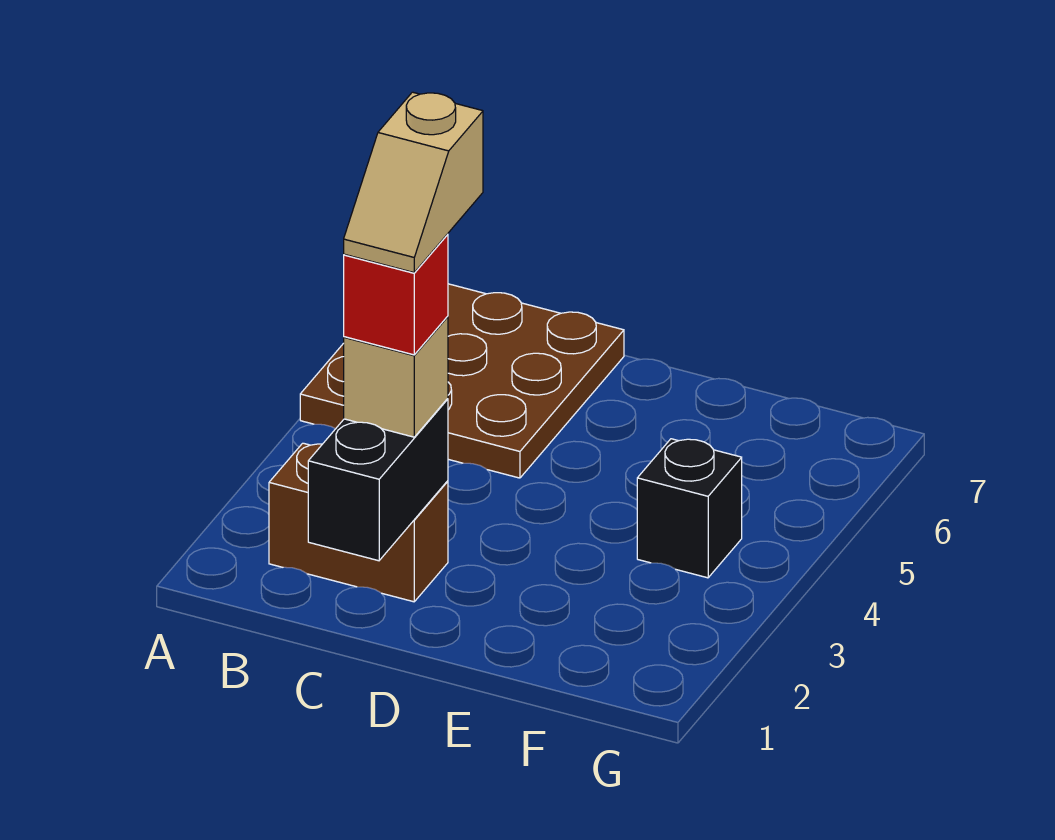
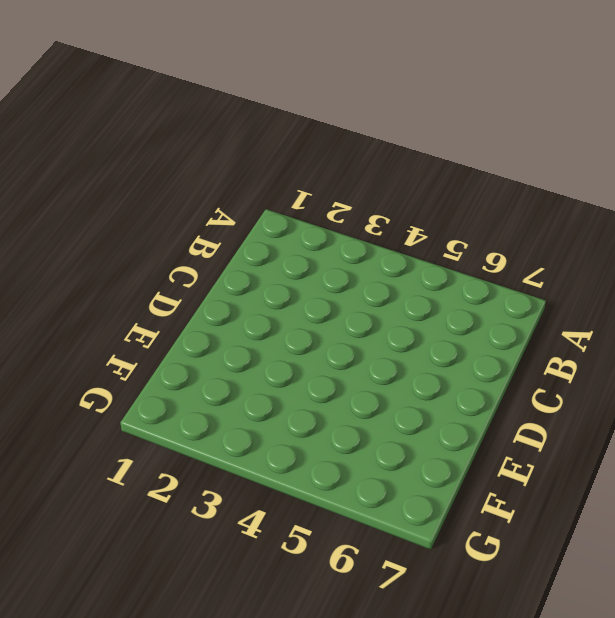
none -> brown plate A5:C7 level 1
none -> brown brick B2:C2 level 1

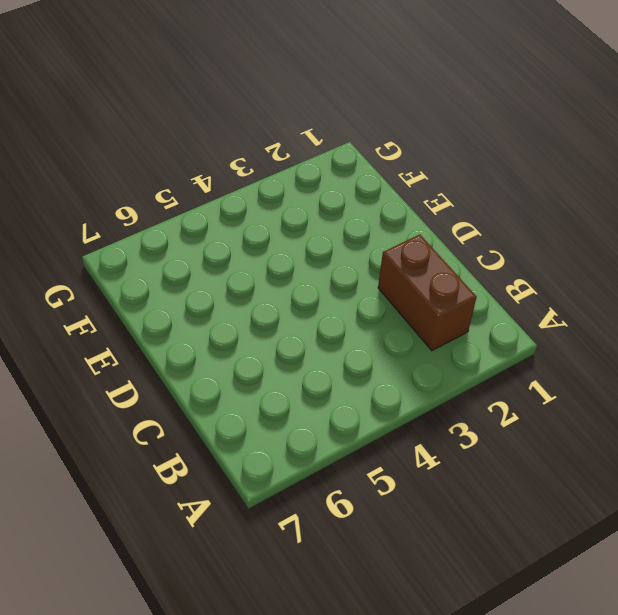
none -> brown plate A5:C7 level 1
none -> black brick F4 level 1

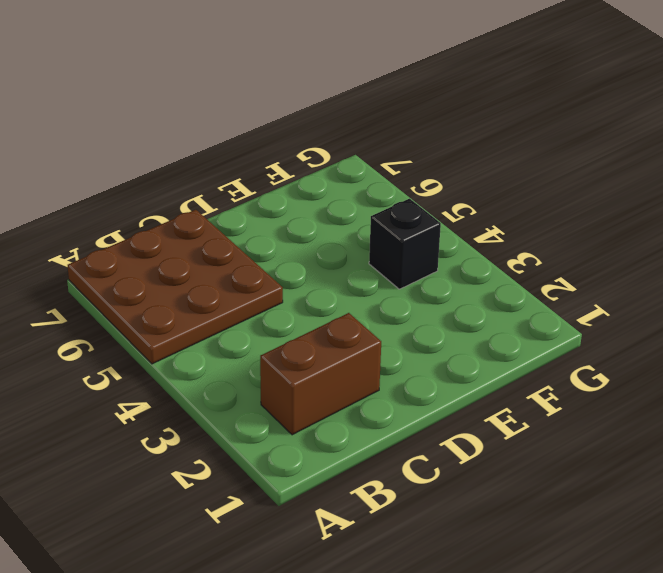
none -> black brick C1:C2 level 2
none -> tan brick C2 level 3

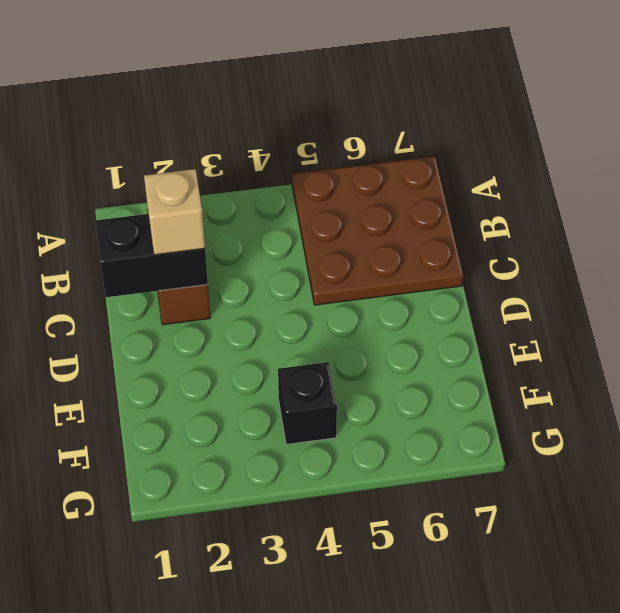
none -> red brick C2 level 4
none -> tan slope C2:C3 level 5 top 3

